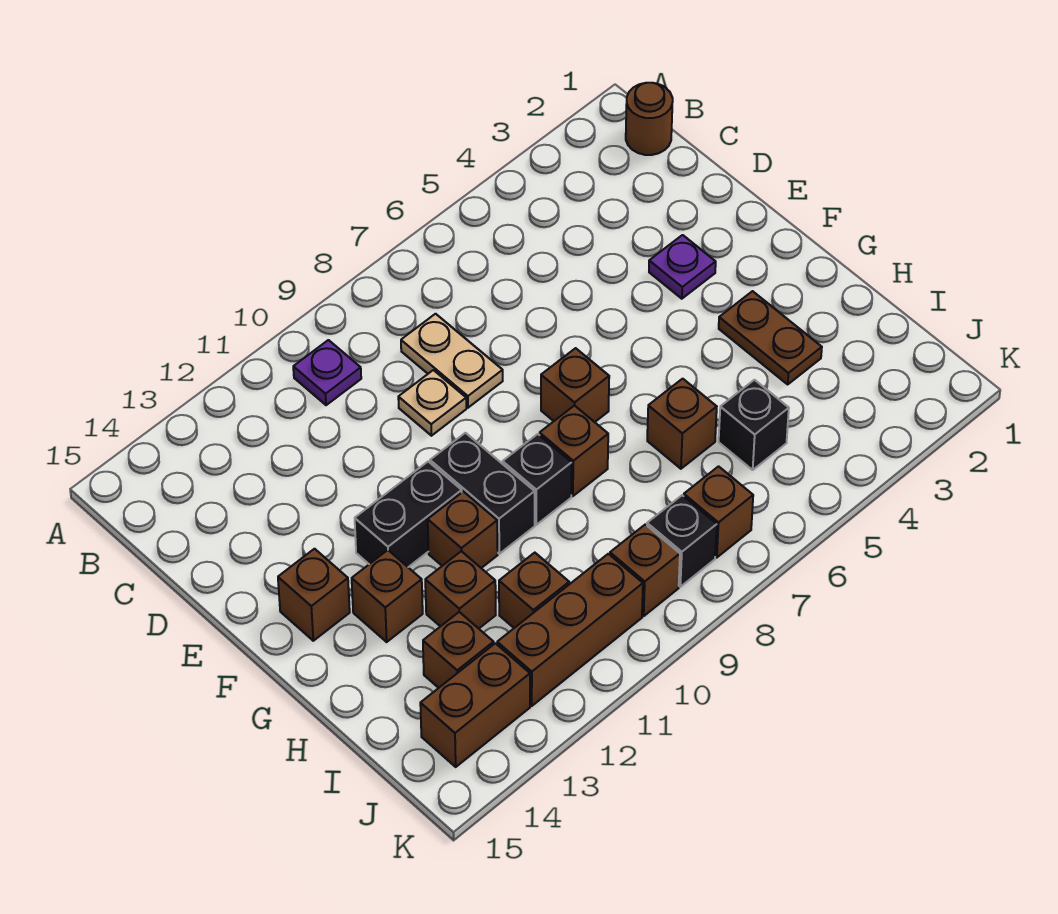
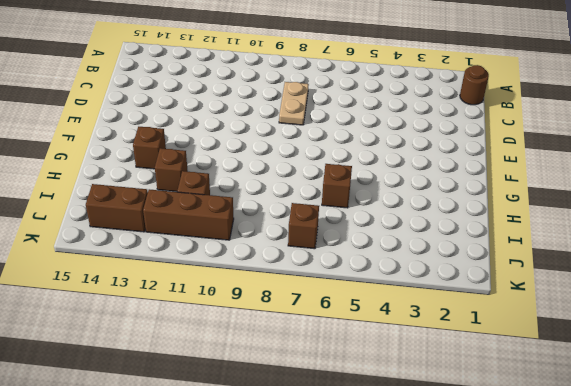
none -> purple plate B10 level 1
none -> tan plate D9 level 1
none -> purple plate E3 level 1

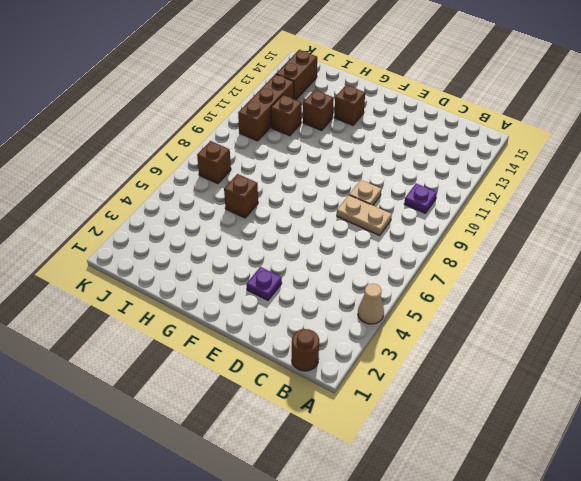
tan cone A4 level 1 -> none
none -> brown brick F7 level 1
none -> black brick F10:G10 level 1
none -> black brick F11:F12 level 1

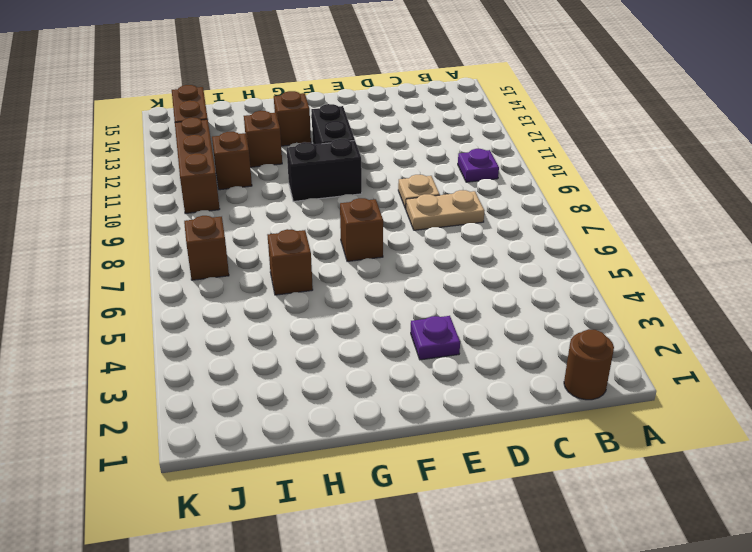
none -> brown brick F14 level 1
none -> brown plate G3:H3 level 1
none -> brown brick G8 level 1

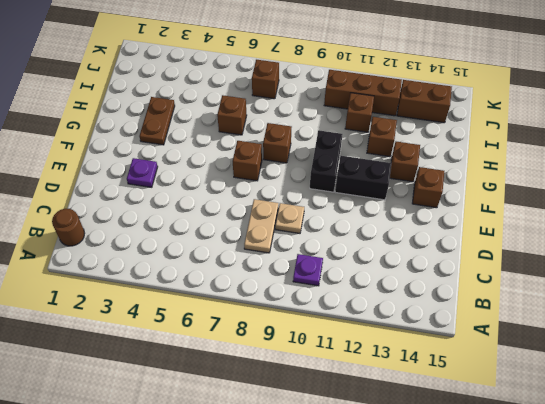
none -> black brick G9 level 1
none -> brown brick G11 level 1
none -> black brick I5 level 1

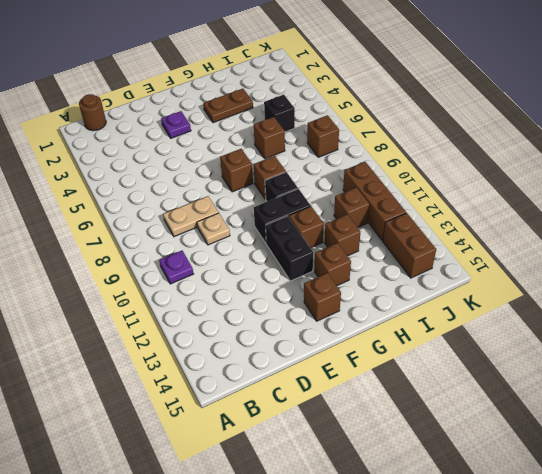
none -> brown brick I13 level 1
none -> black brick J8 level 1
none -> brown brick J9 level 1

